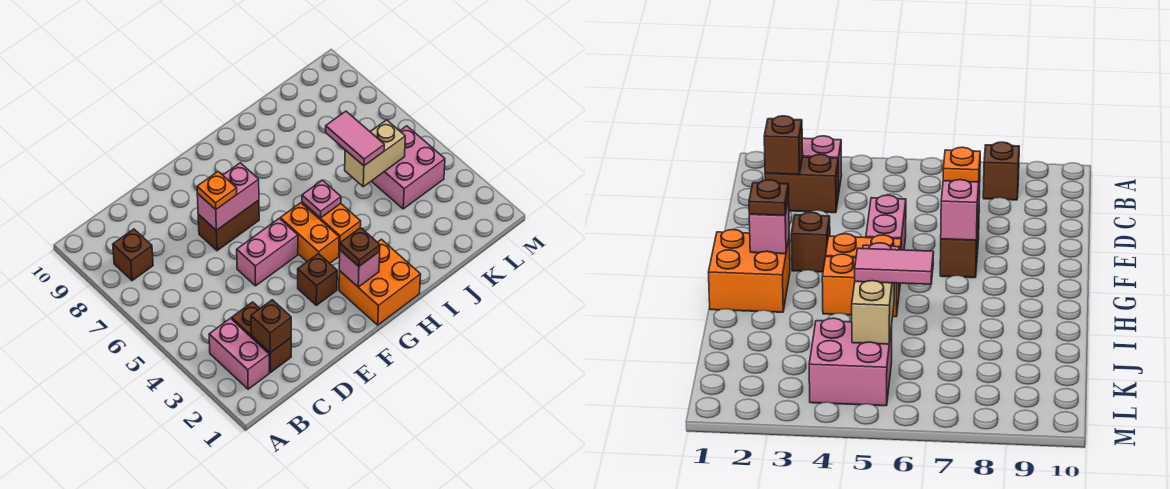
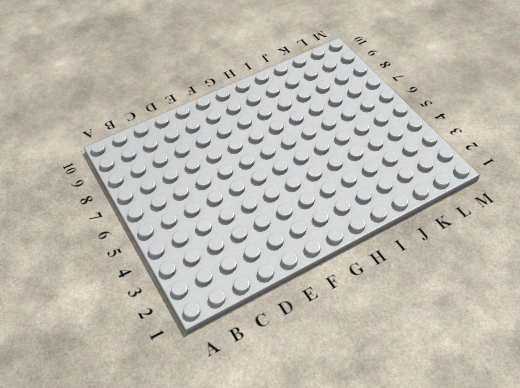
none -> pink brick B2:B3 level 1
none -> brown brick B8 level 1
none -> brown brick C2:C3 level 1

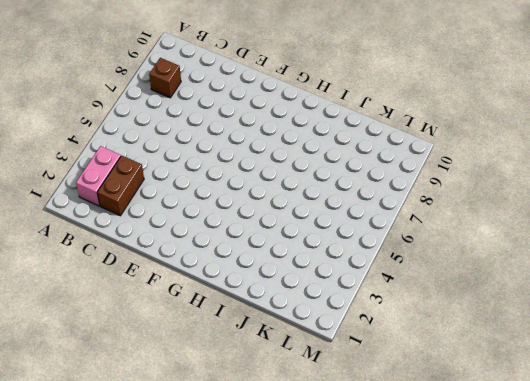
none -> pink brick E5:F5 level 1
none -> brown brick E7:F7 level 1
none -> brown brick F3 level 1

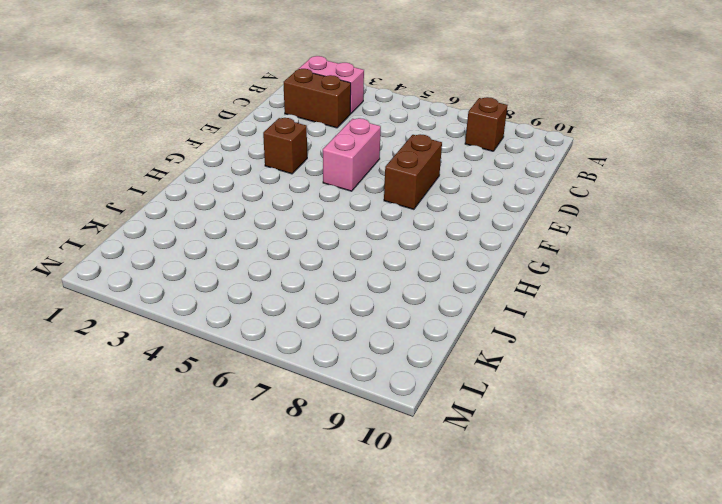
none -> orange brick G1:H2 level 1
none -> orange brick G4:G5 level 1
none -> orange brick H4:H5 level 1

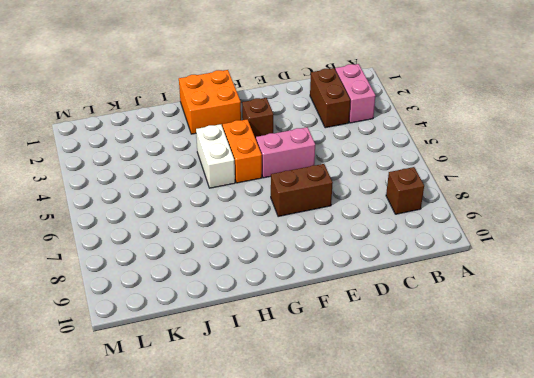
white brick H4:H5 level 1 -> orange brick H4:H5 level 1
none -> pink brick K4:L5 level 1
none -> brown brick C2 level 2
none -> pink brick E7:F7 level 2

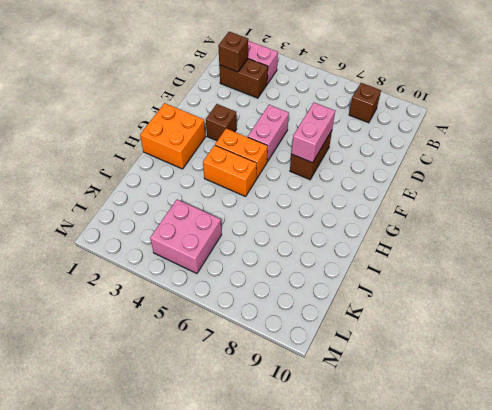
none -> pink brick G2 level 2
none -> pink plate H5 level 2
none -> tan brick J5:K5 level 2

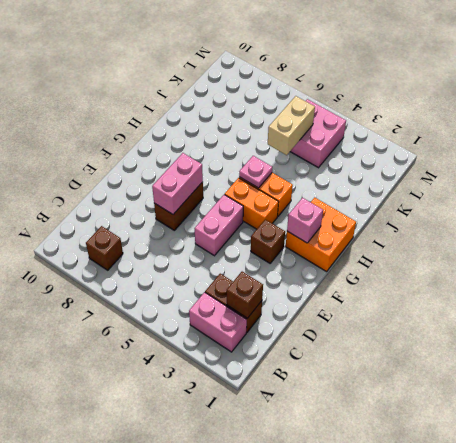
none -> orange plate E7 level 3
none -> brown plate G2 level 3
none -> pink tile J5:J6 level 3

